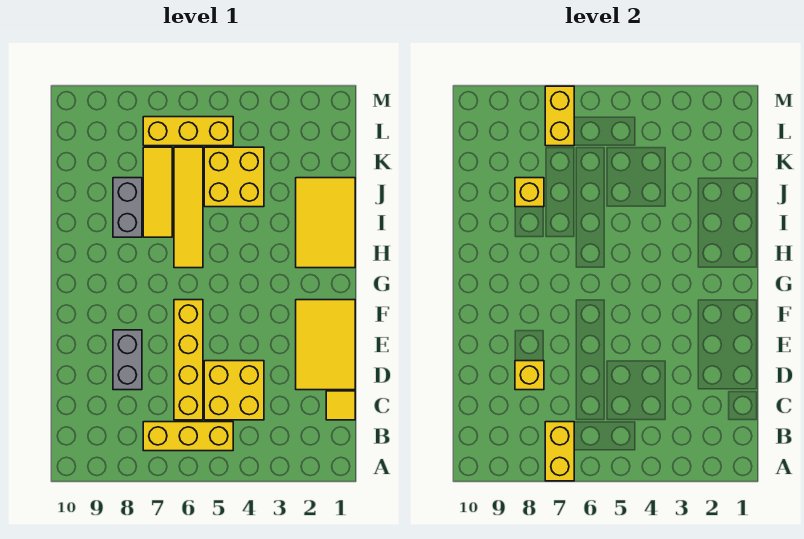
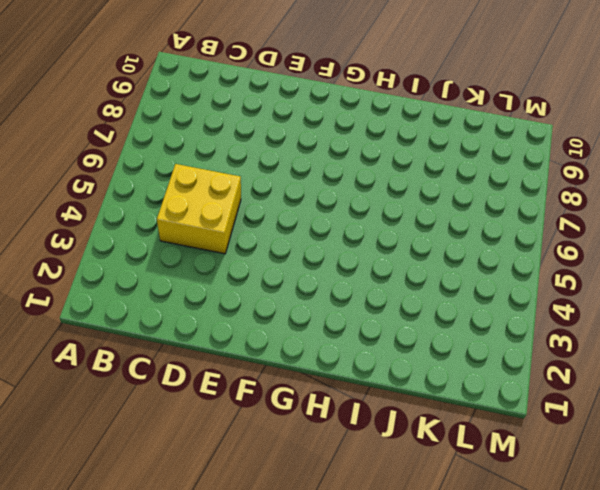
none -> yellow brick B5:B7 level 1
none -> yellow tile C1 level 1
none -> yellow brick C6:F6 level 1

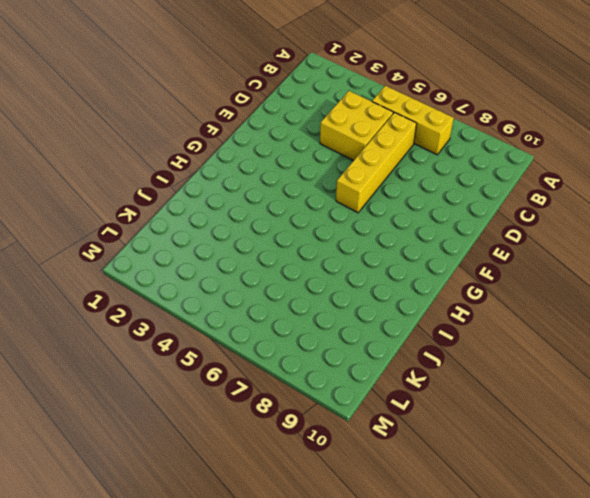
none -> yellow tile C1 level 1
none -> yellow tile D1:F2 level 1
none -> grey brick D8:E8 level 1

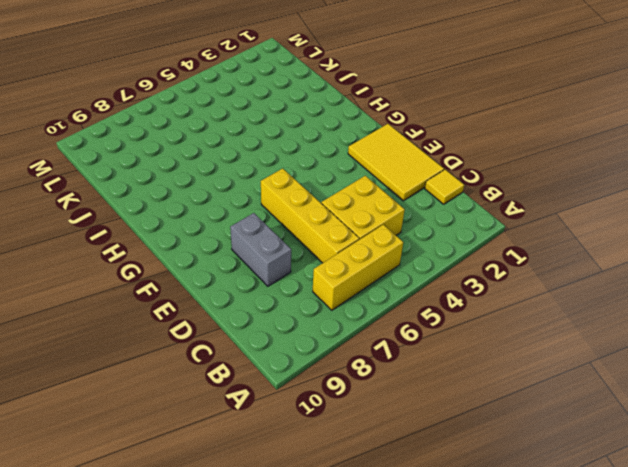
none -> yellow tile H1:J2 level 1
none -> yellow tile H6:K6 level 1
none -> yellow tile I7:K7 level 1

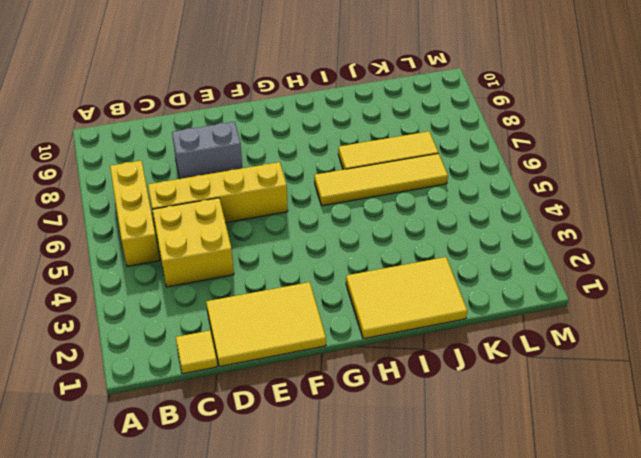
none -> grey brick I8:J8 level 1
none -> yellow brick J4:K5 level 1
none -> yellow brick L5:L7 level 1

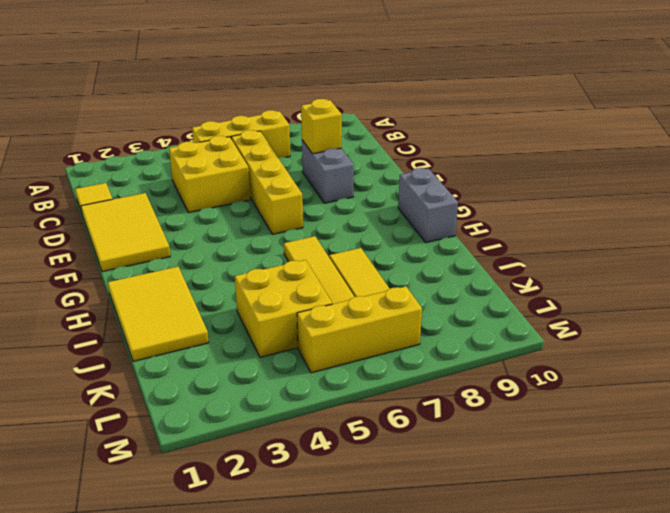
grey brick G10:H10 level 1 -> grey brick I8:J8 level 1
none -> yellow brick A7:B7 level 2
none -> yellow brick J8 level 2
none -> yellow brick L7:M7 level 2

